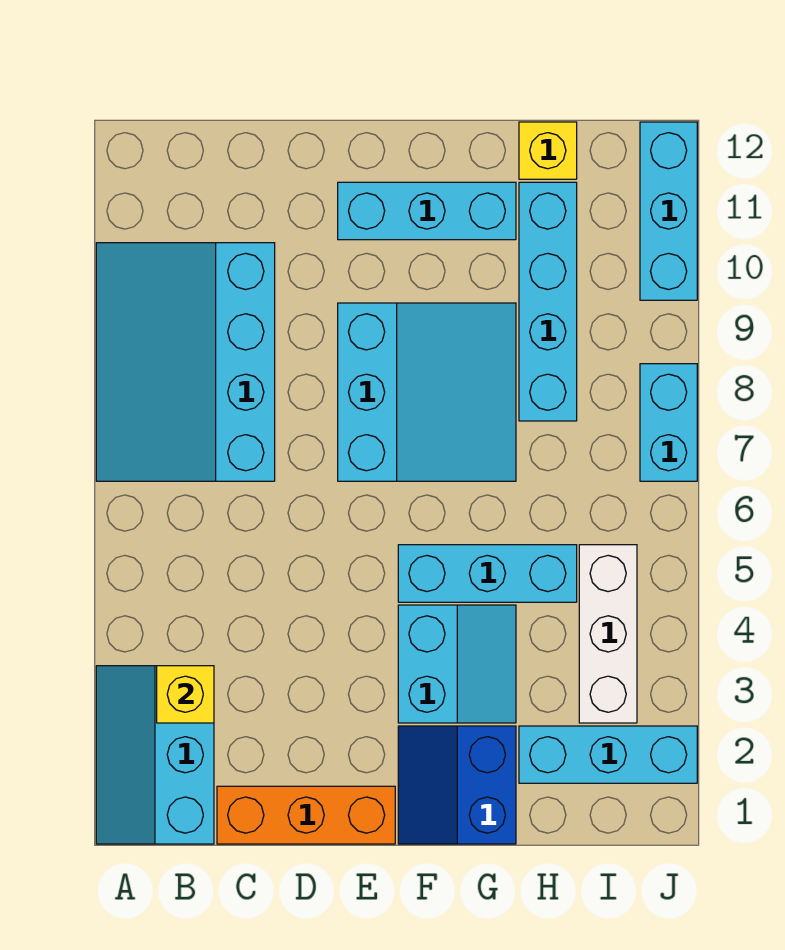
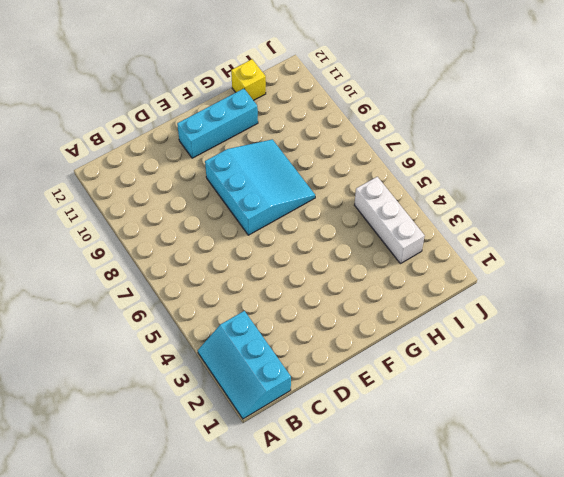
none -> cyan slope A7:C10 level 1 top C
none -> orange brick C1:E1 level 1
none -> blue slope F1:G2 level 1 top G

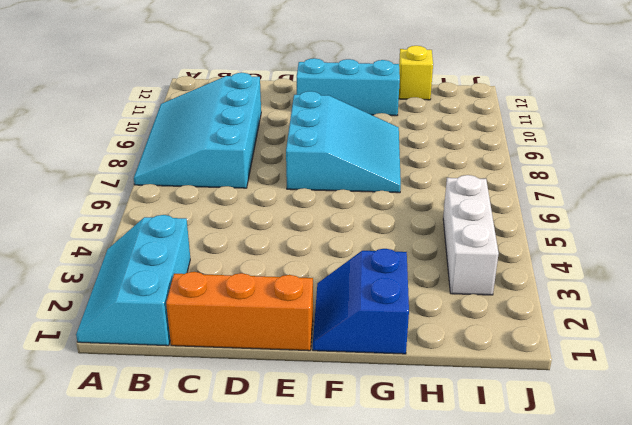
none -> cyan slope F3:G4 level 1 top F
none -> cyan brick F5:H5 level 1
none -> cyan brick H2:J2 level 1

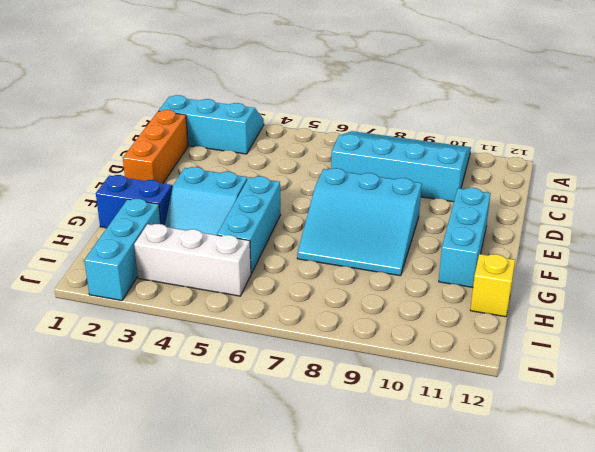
none -> cyan brick H8:H11 level 1
none -> cyan brick J7:J8 level 1
none -> cyan brick J10:J12 level 1

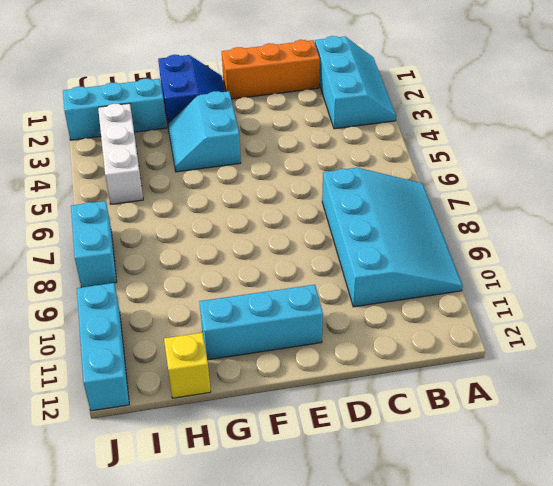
none -> cyan slope E7:G9 level 1 top E
none -> cyan brick F5:H5 level 1
none -> cyan brick H8:H11 level 1

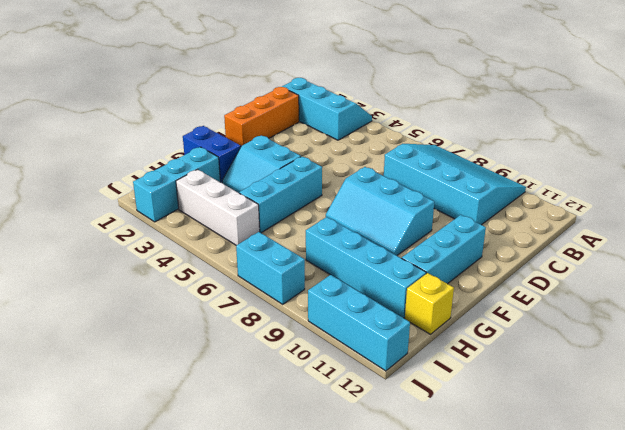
cyan slope E7:F9 level 1 top E -> cyan slope E7:G9 level 1 top E
none -> yellow brick B3 level 2

